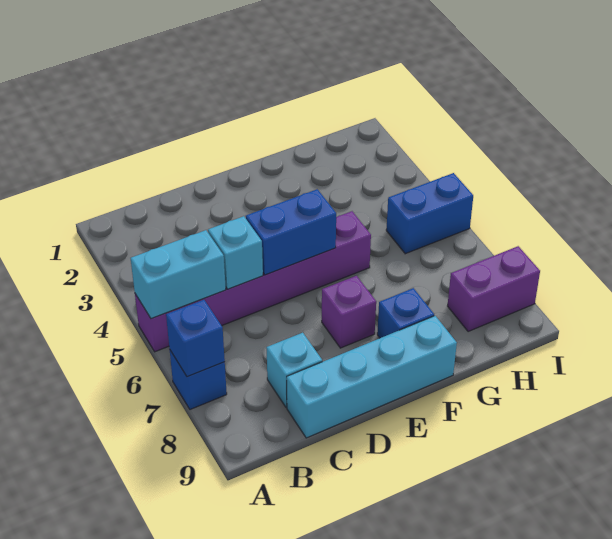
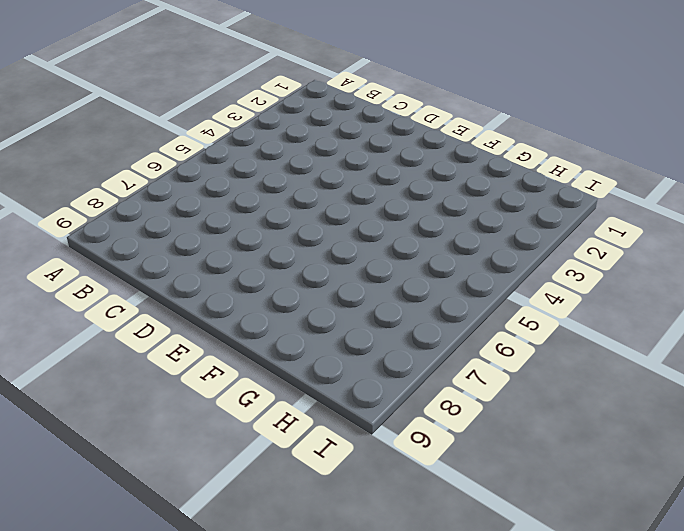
none -> purple brick A5:F5 level 1
none -> blue brick A7 level 1
none -> cyan brick C8 level 1

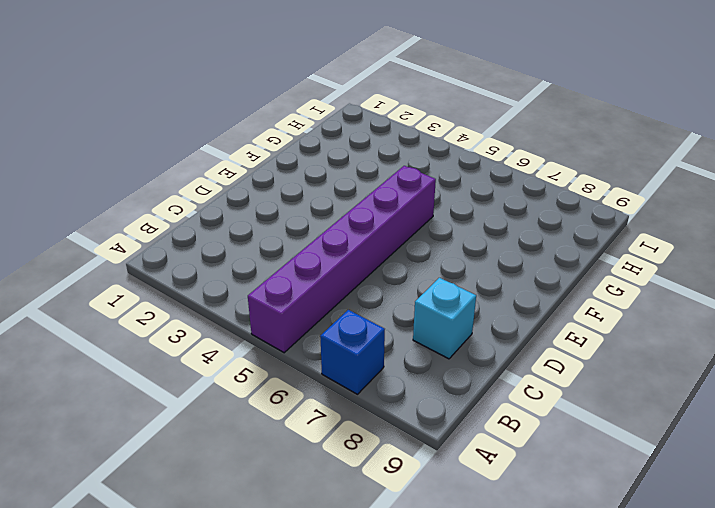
none -> cyan brick C9:F9 level 1
none -> purple brick E7 level 1
none -> blue brick F8 level 1

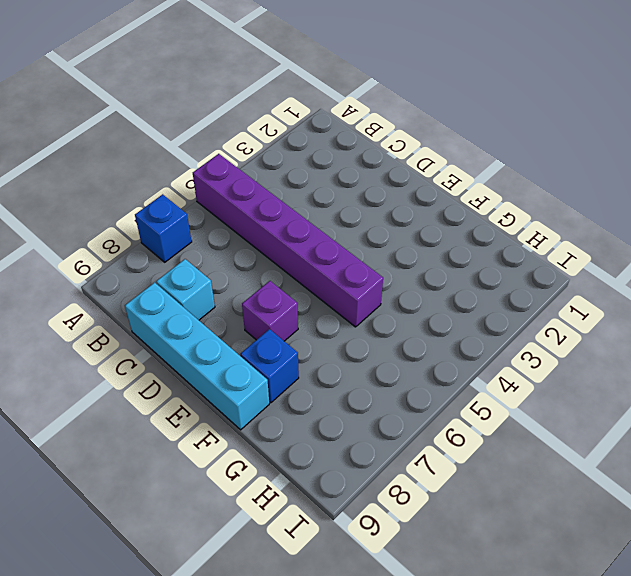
none -> blue brick H5:I5 level 1
none -> purple brick H8:I8 level 1
none -> cyan brick A5:B5 level 2

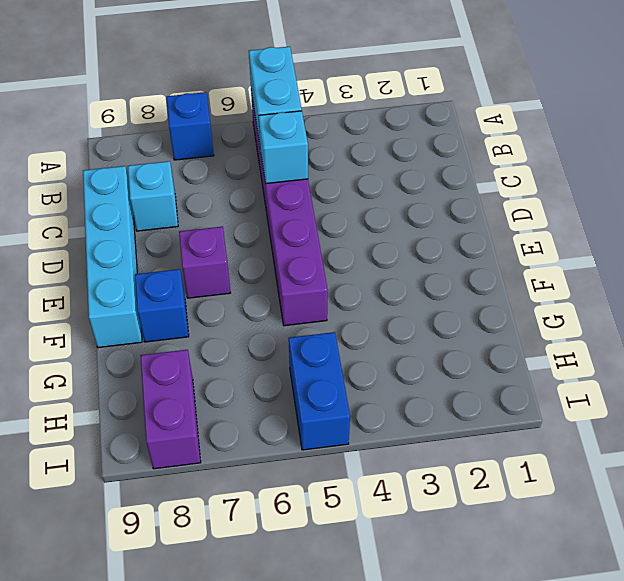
none -> blue brick A7 level 2
none -> blue brick D5:E5 level 2

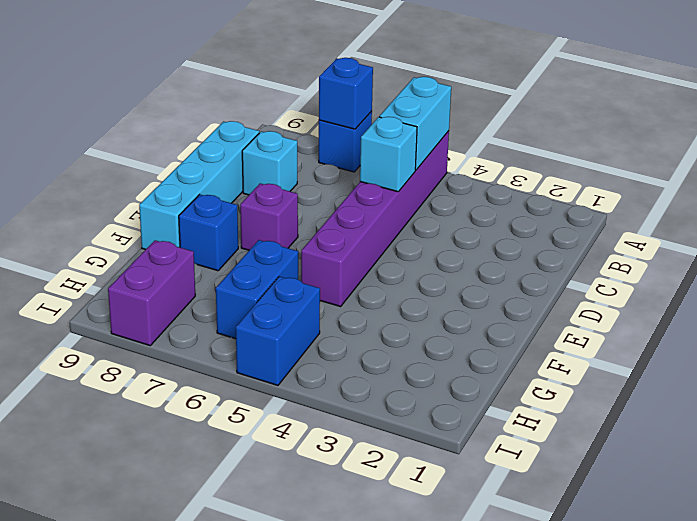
blue brick G6:H6 level 1 -> blue brick D5:E5 level 2

